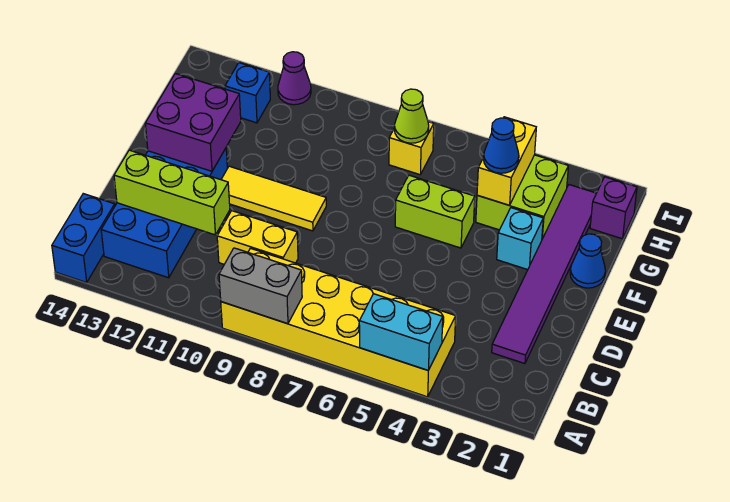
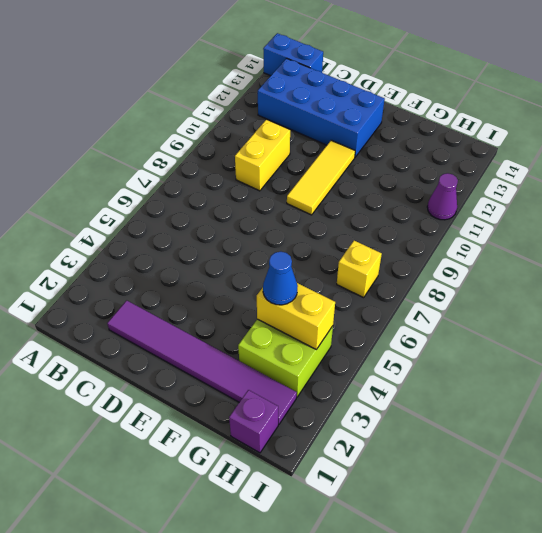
none -> yellow brick A4:B9 level 1
none -> blue cone F1 level 1
none -> cyan brick F3 level 1

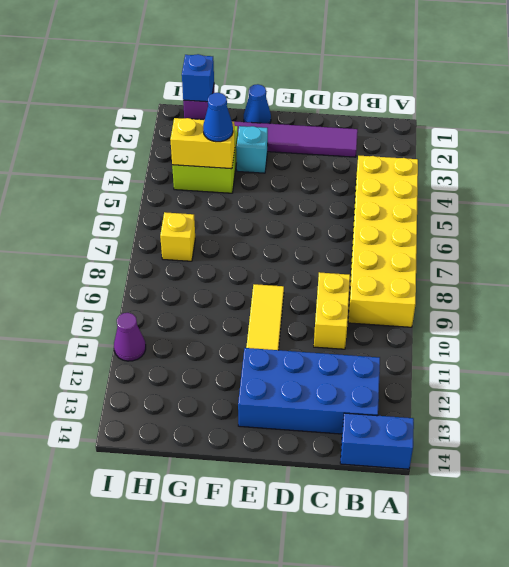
blue brick H1 level 2 -> blue brick H12 level 1
none -> lime brick F5:F6 level 1
none -> cyan brick A4:A5 level 2
none -> grey brick A8:A9 level 2

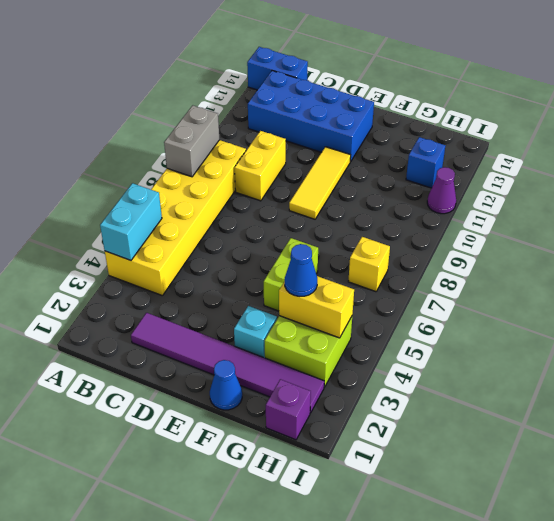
none -> lime brick C11:C13 level 2
none -> purple brick E12:F13 level 2
none -> lime cone H7 level 2

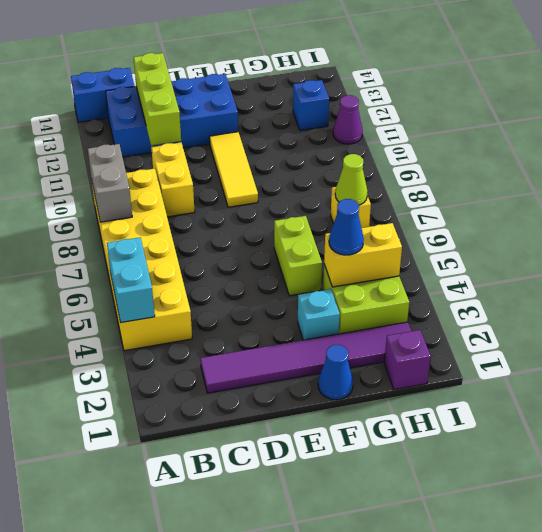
none -> purple brick E12:F13 level 2

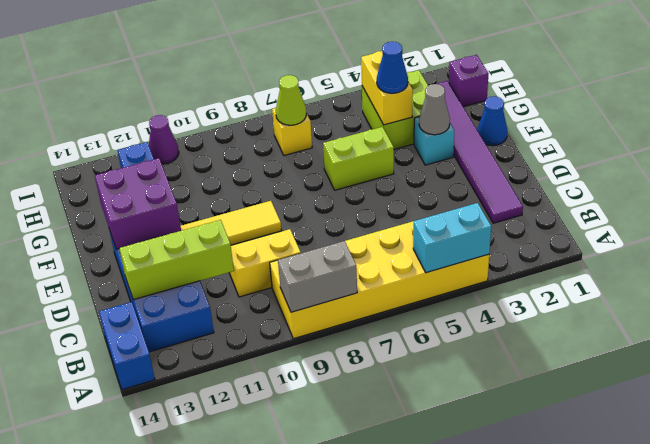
grey cone F3 level 2 -> none

